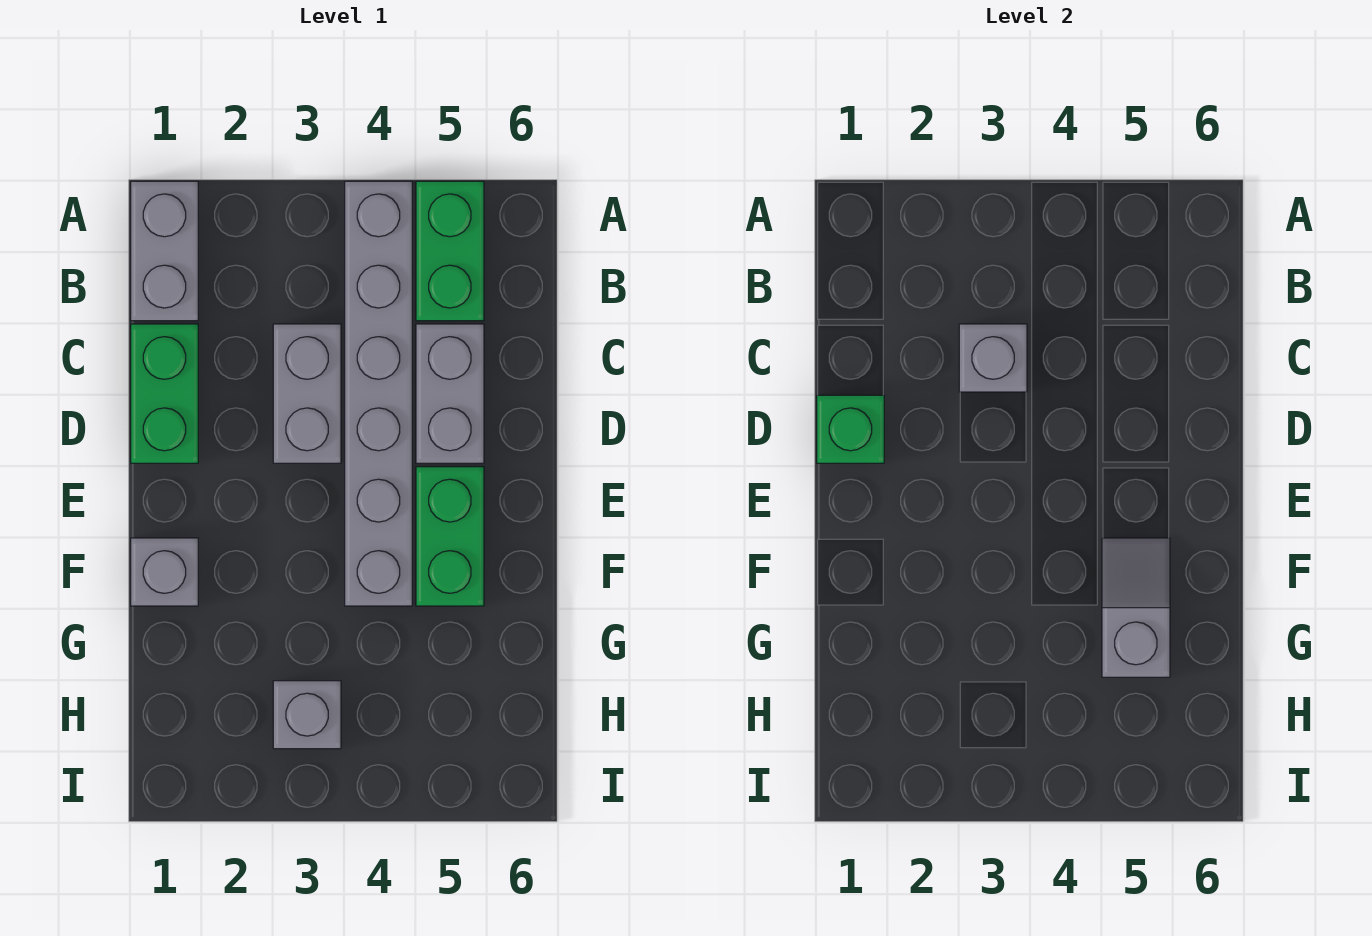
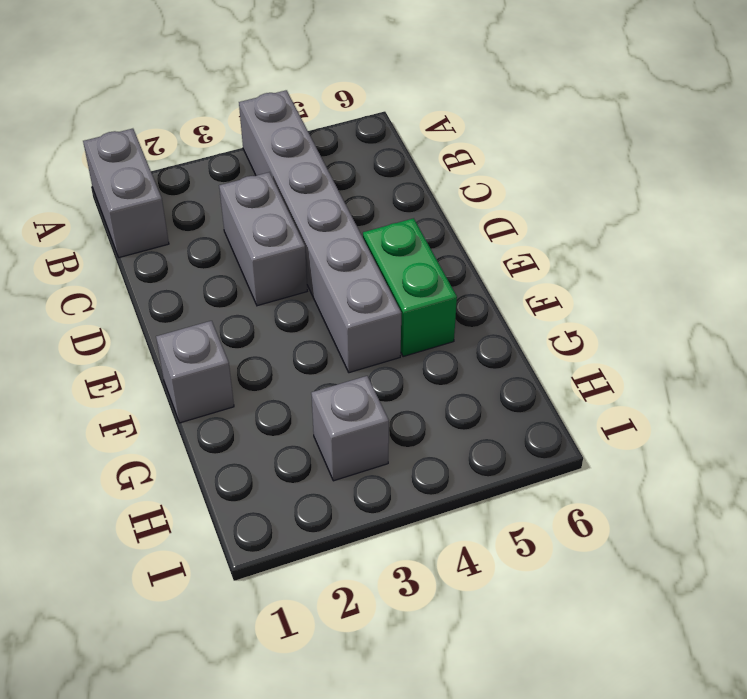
none -> green brick A5:B5 level 1
none -> green brick C1:D1 level 1
none -> grey brick C5:D5 level 1

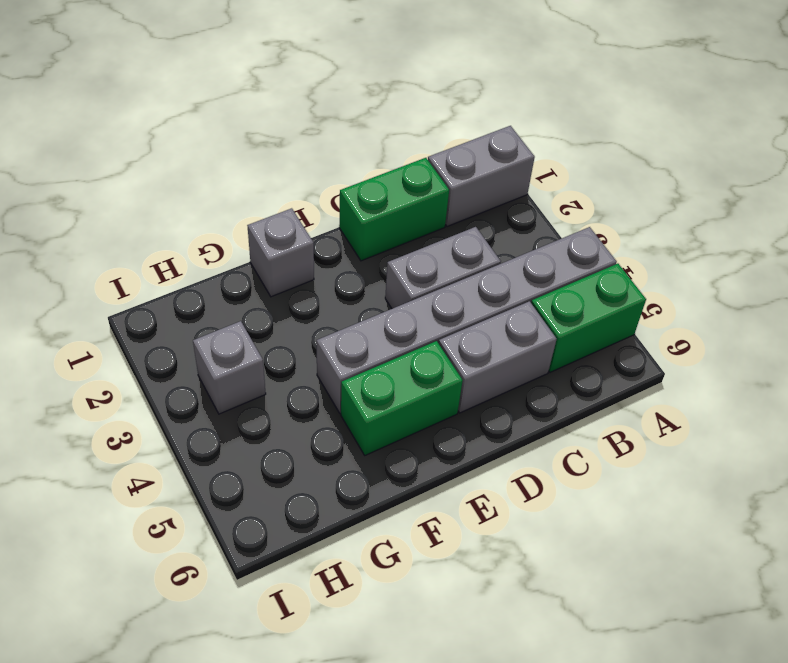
none -> grey brick C3 level 2
none -> green brick D1 level 2
none -> grey slope F5:G5 level 2 top G

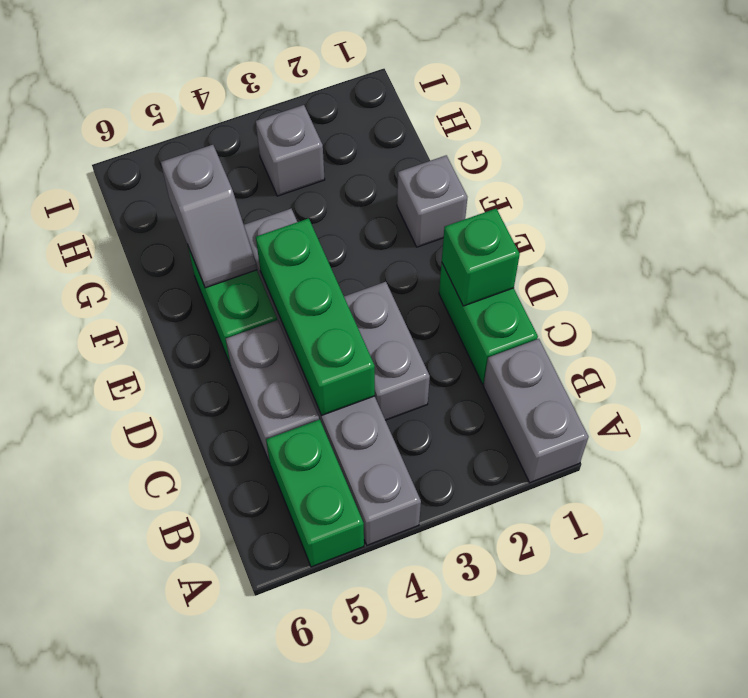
green brick C4:E4 level 2 -> none
none -> grey brick C3 level 2

